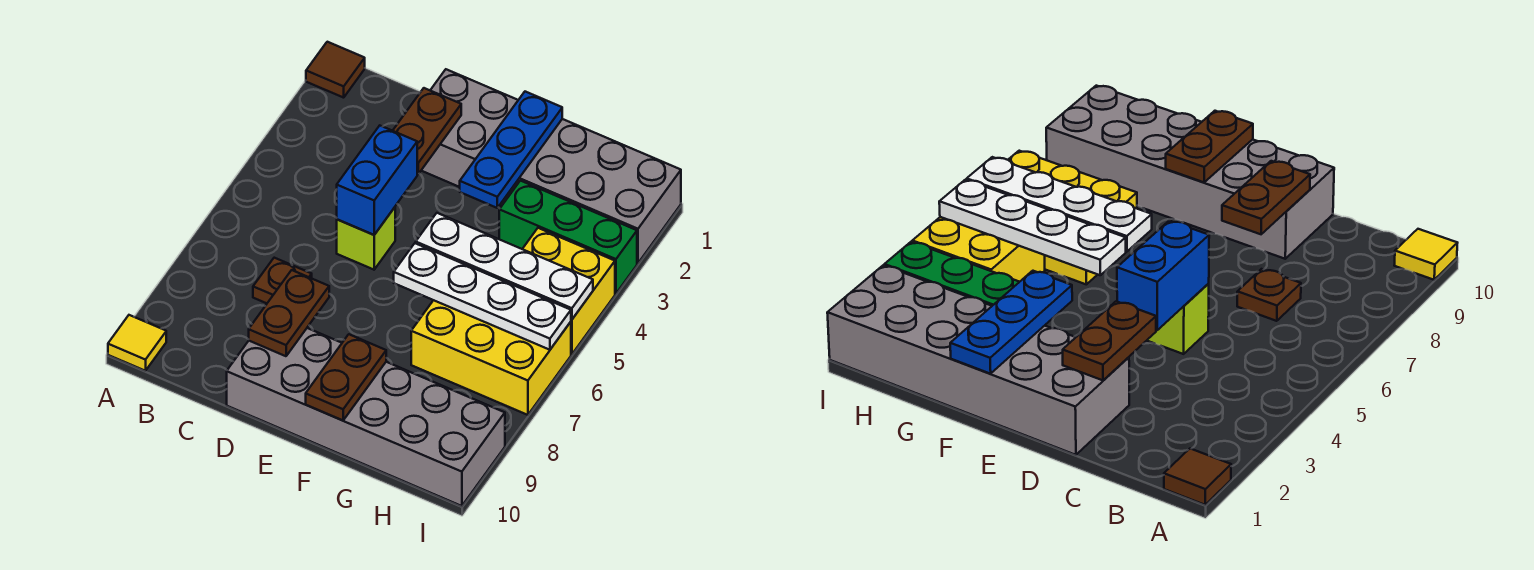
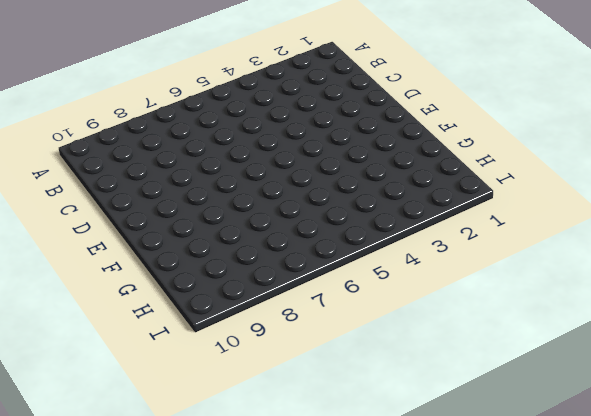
none -> brown tile A1 level 1
none -> yellow tile A10 level 1
none -> brown plate C7 level 1

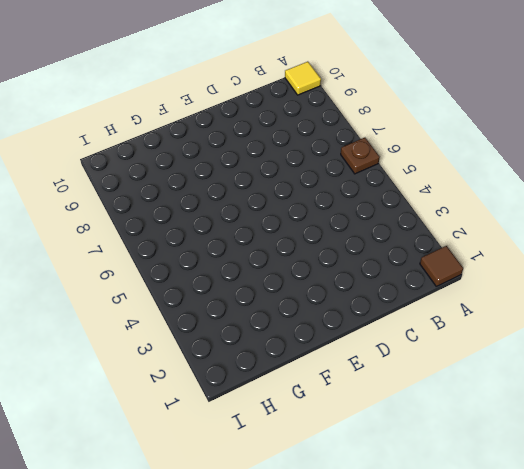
brown plate A6 level 1 -> brown plate C7 level 1
none -> grey brick D1:I2 level 1
none -> lime brick D5 level 1
none -> grey brick D9:I10 level 1

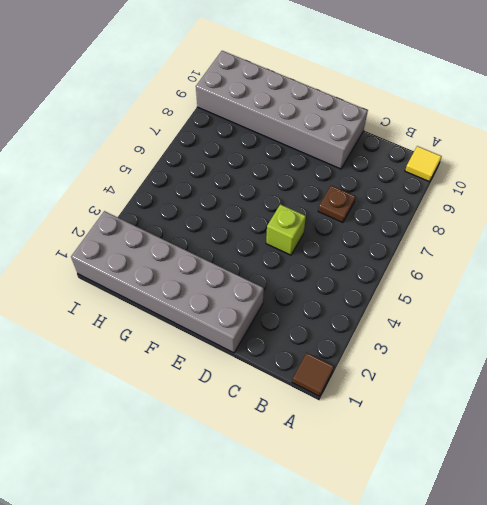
none -> green brick G3:I3 level 1
none -> yellow brick G6:I7 level 1
none -> yellow brick H4:I5 level 1

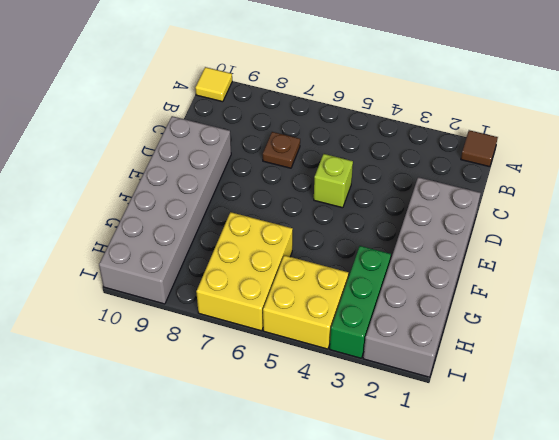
none -> brown plate D2:D3 level 2
none -> blue brick D4:D5 level 2
none -> brown plate D8:D9 level 2

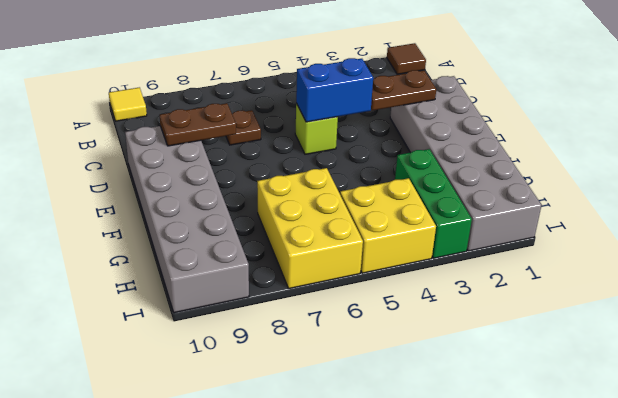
none -> blue plate F1:F3 level 2
none -> white plate F5:I5 level 2
none -> white plate F6:I6 level 2

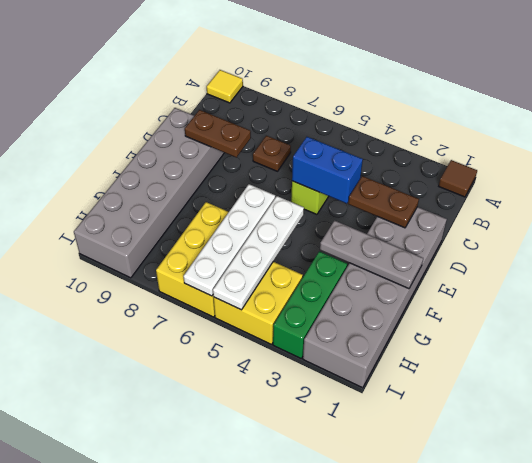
grey plate F1:F3 level 2 -> blue plate F1:F3 level 2
none -> brown plate F9:F10 level 2

